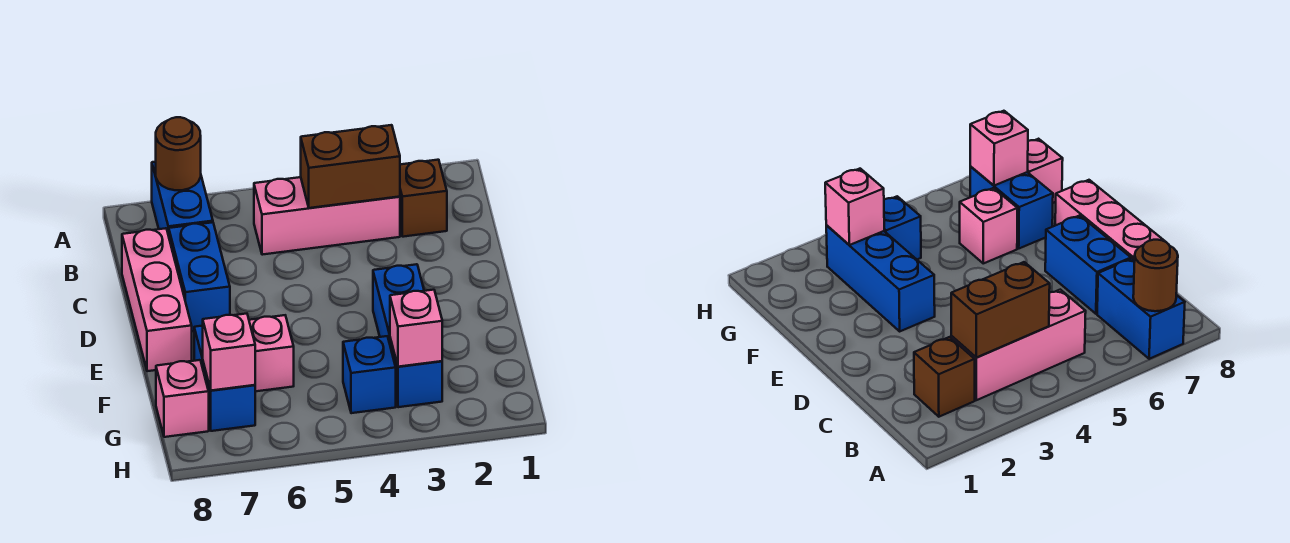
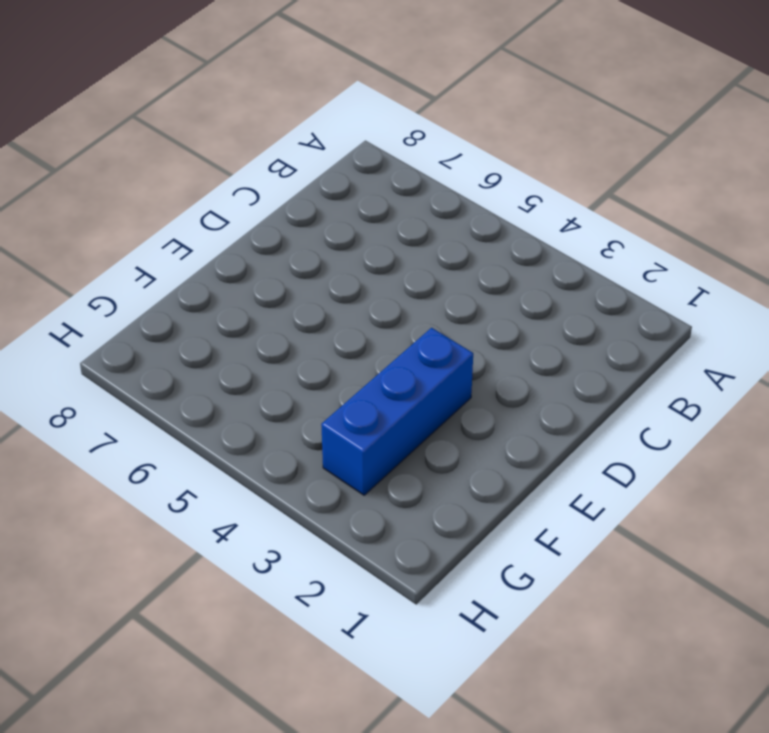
none -> blue brick A7:B7 level 1
none -> brown brick B2 level 1
none -> pink brick B3:B5 level 1

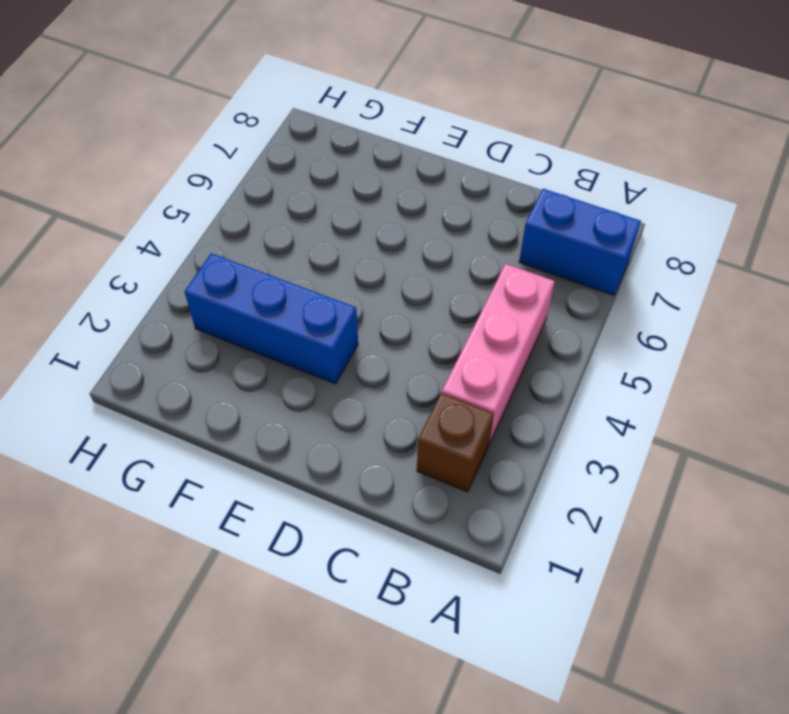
none -> blue brick C7:D7 level 1
none -> pink brick C8:E8 level 1
none -> pink brick F6 level 1

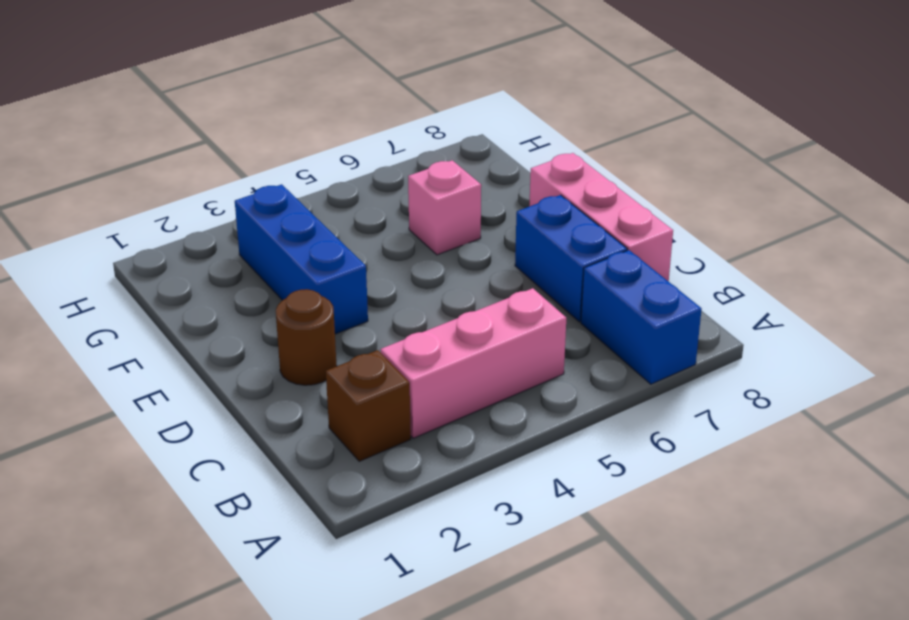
brown round brick D2 level 1 -> brown round brick A7 level 2
none -> blue brick F7:G7 level 1
none -> blue brick G4 level 1
none -> pink brick G8 level 1

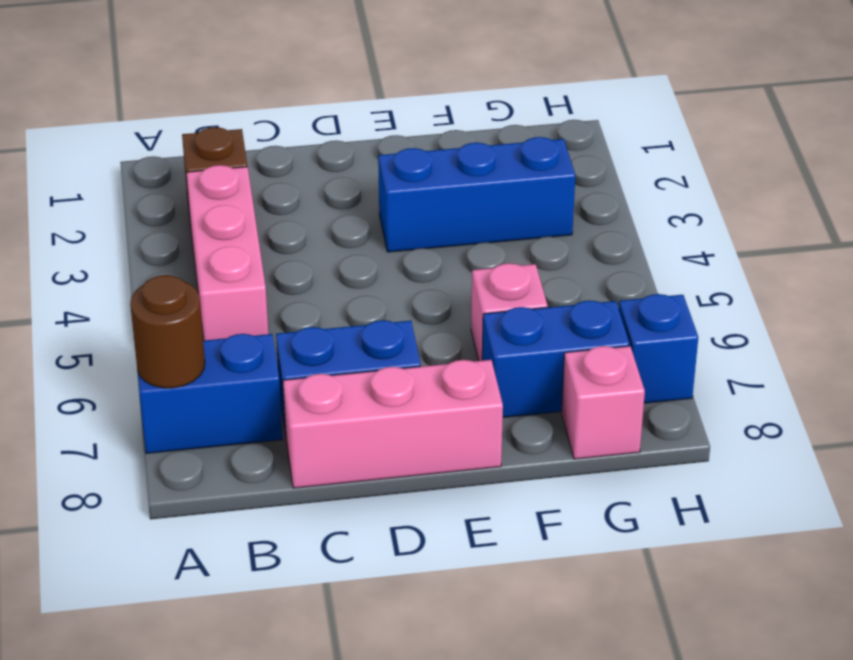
blue brick H7 level 1 -> blue brick G4 level 1
none -> brown brick B3:B4 level 2
none -> pink brick G3 level 2
none -> pink brick G7 level 2

